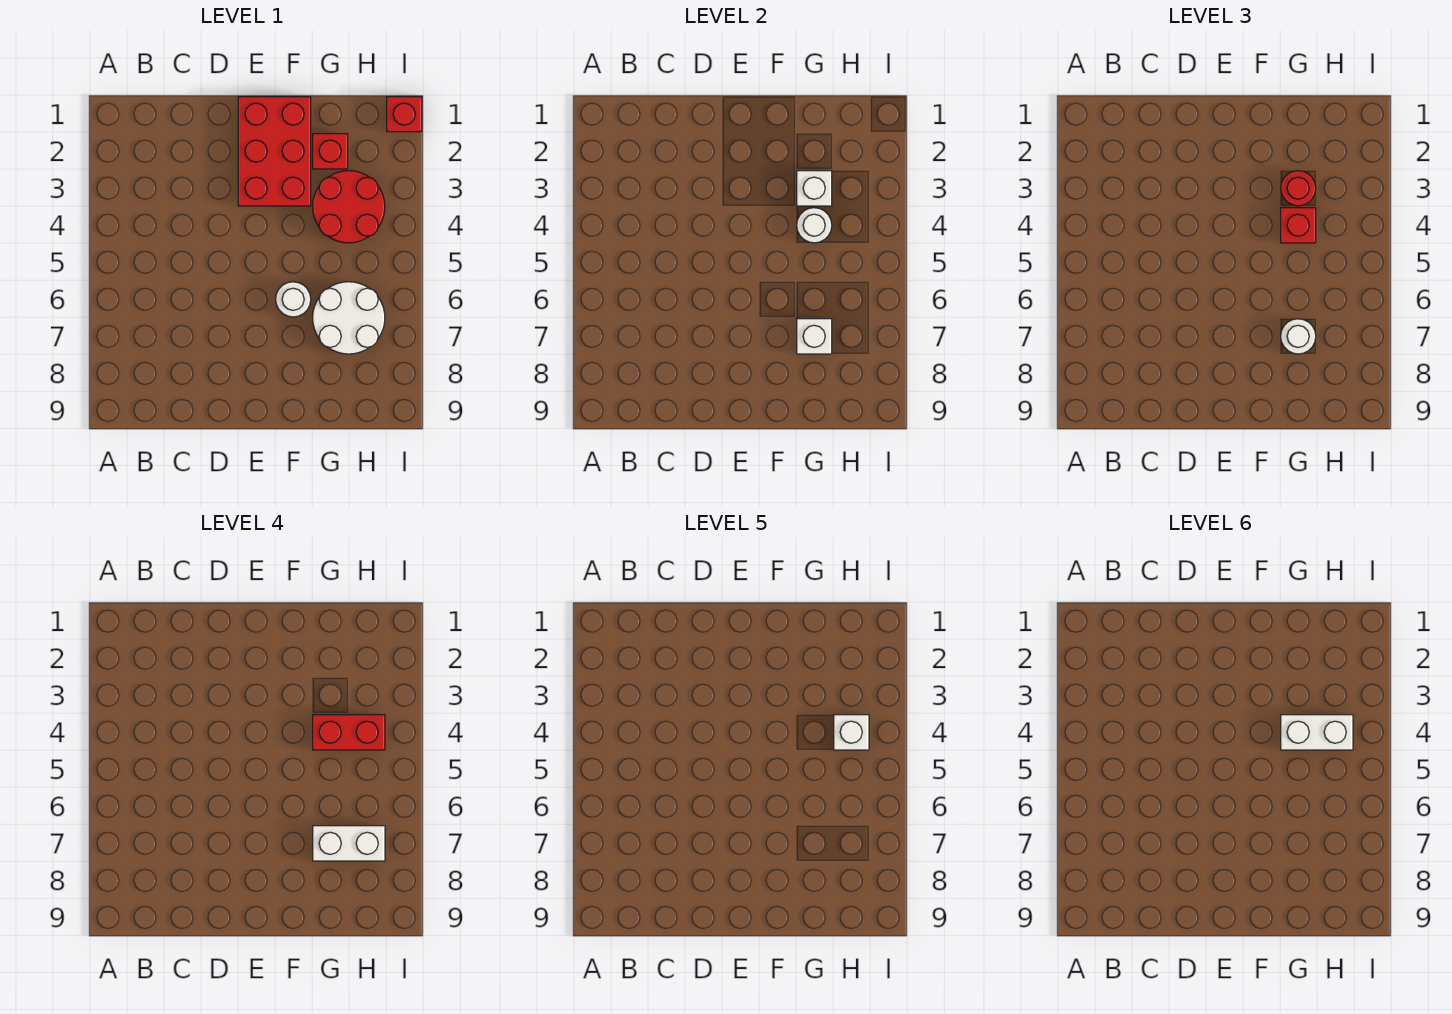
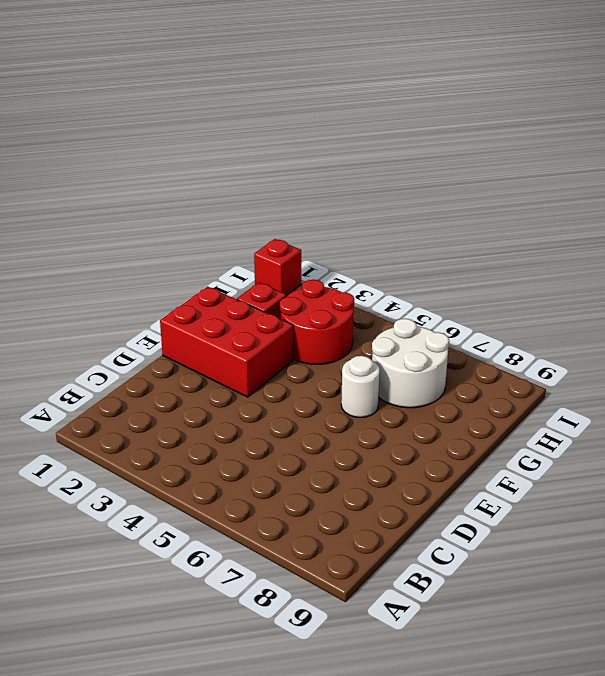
none -> white brick G3 level 2
none -> white round brick G4 level 2
none -> white brick G7 level 2

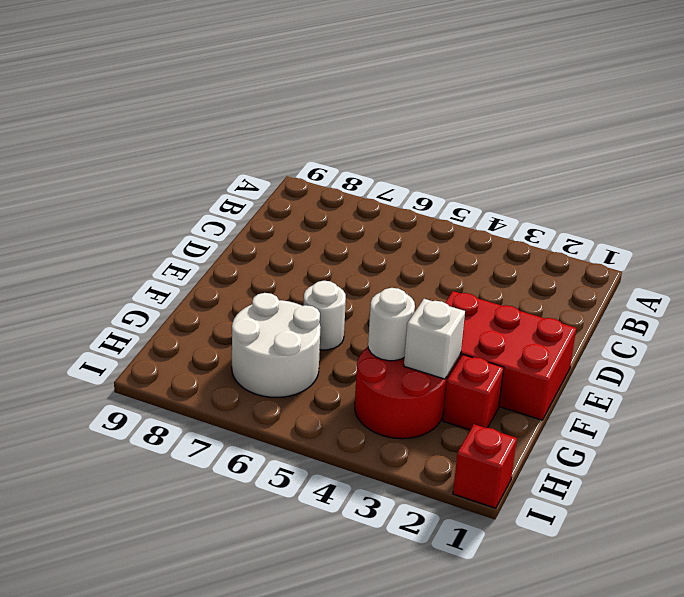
none -> white brick G7 level 2
none -> red round brick G3 level 3
none -> red brick G4 level 3

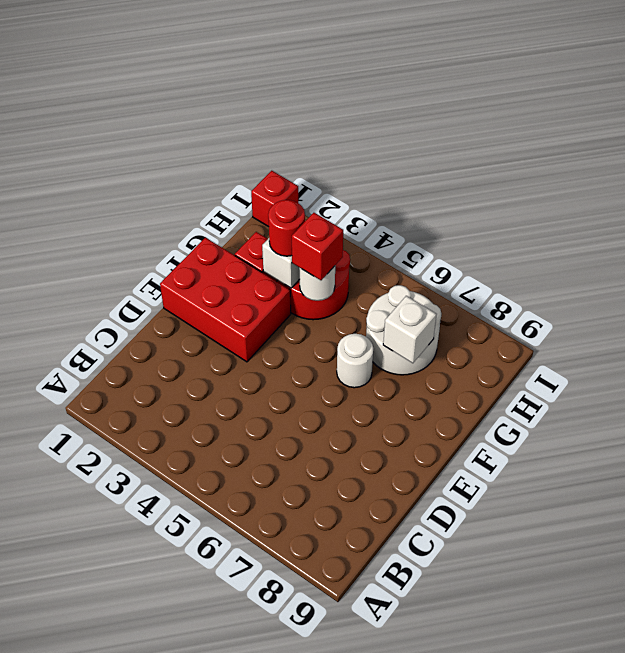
none -> white round brick G7 level 3
none -> red brick G4:H4 level 4
none -> white brick G7:H7 level 4

